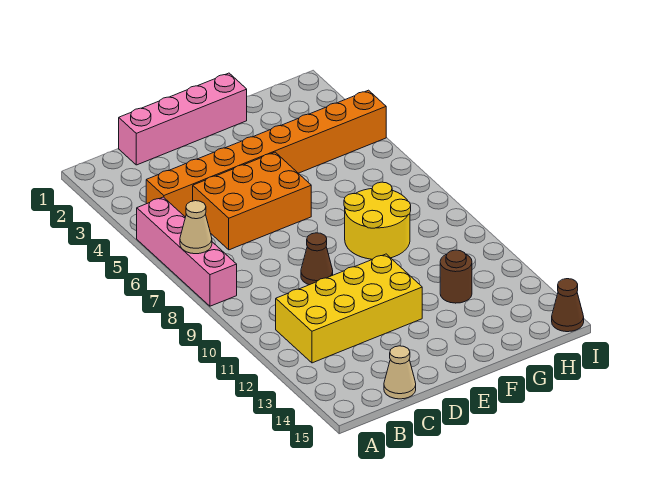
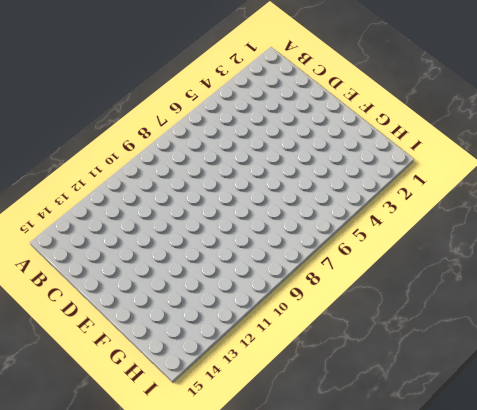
none -> pink brick A5:A8 level 1
none -> orange brick B4:I4 level 1

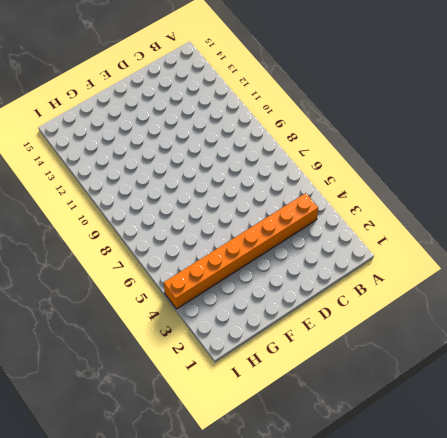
none -> pink brick A5:A8 level 1
none -> yellow brick B11:E12 level 1

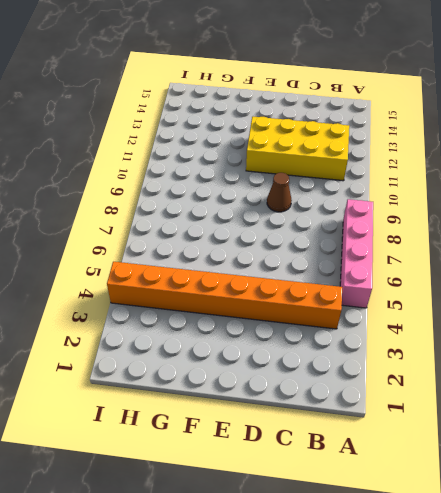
none -> pink brick C1:F1 level 1
none -> orange brick C5:E6 level 1

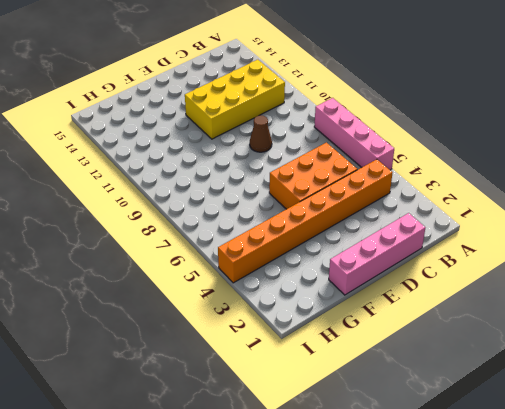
none -> tan cone C15 level 1
none -> yellow round brick F8:G9 level 1

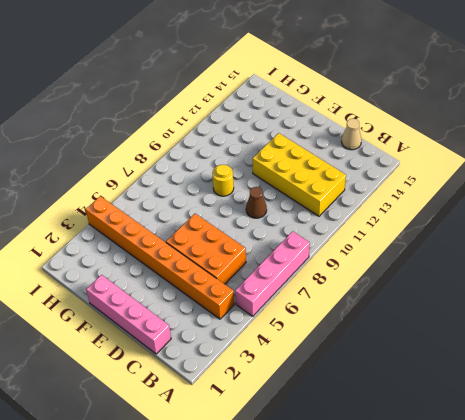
yellow round brick F9 level 1 -> yellow round brick F8:G9 level 1
none -> brown round brick G12 level 1
none -> brown cone I15 level 1

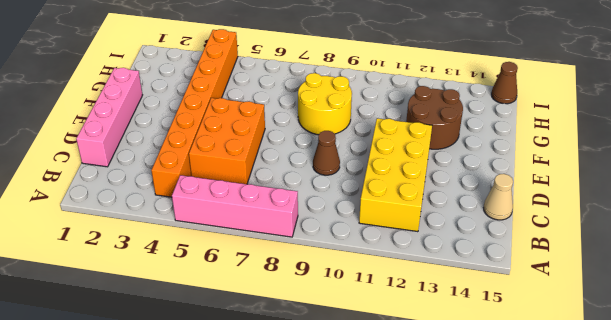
brown round brick F12:G13 level 1 -> brown round brick G12 level 1
none -> tan cone A7 level 2

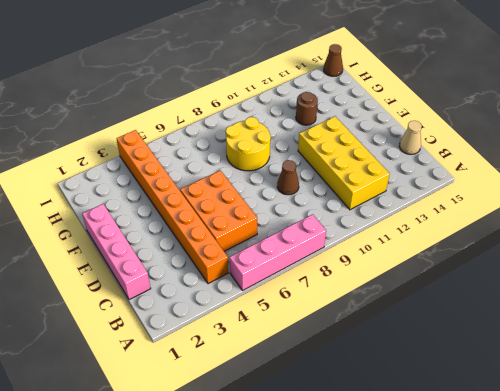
none -> tan cone A7 level 2

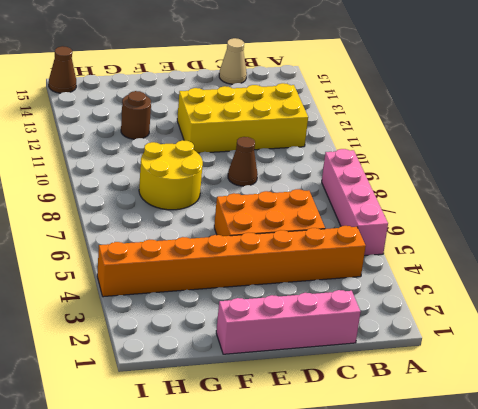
none -> tan cone A7 level 2

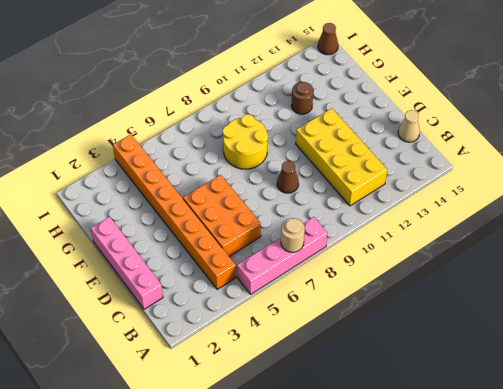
tan round brick A7 level 2 -> tan cone A7 level 2

